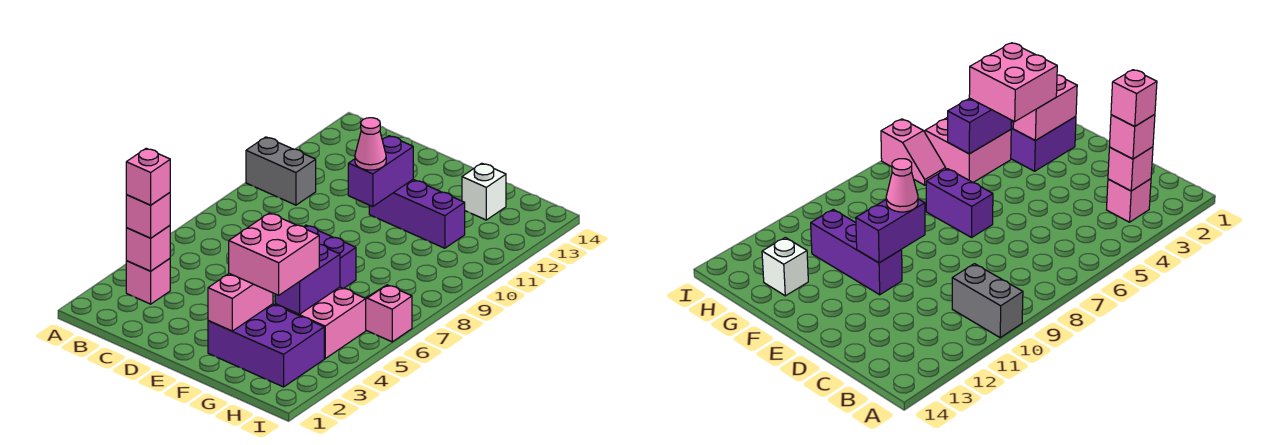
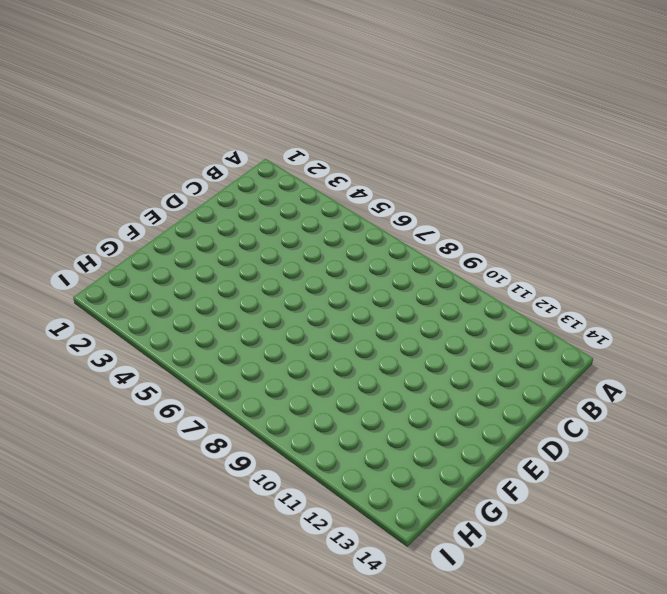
none -> grey brick A10:B10 level 1
none -> pink brick B3 level 1
none -> purple brick E7:F7 level 1

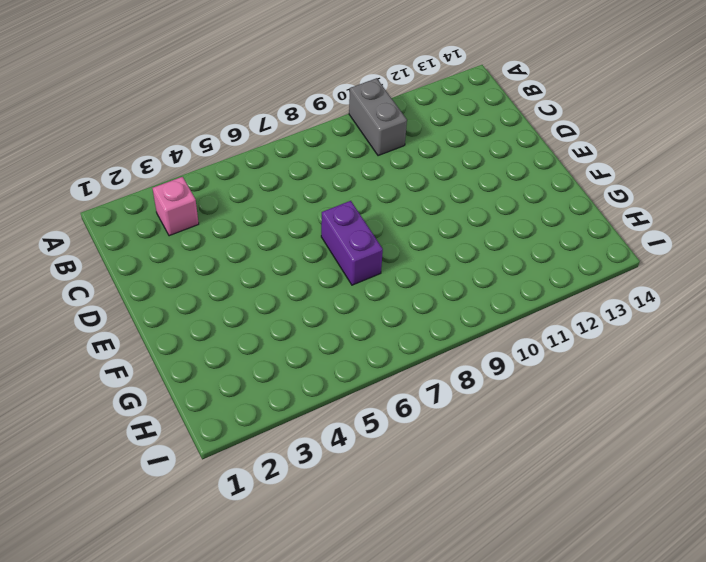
none -> purple brick E11:G11 level 1
none -> purple brick F2:H3 level 1
none -> pink brick G4:H5 level 1

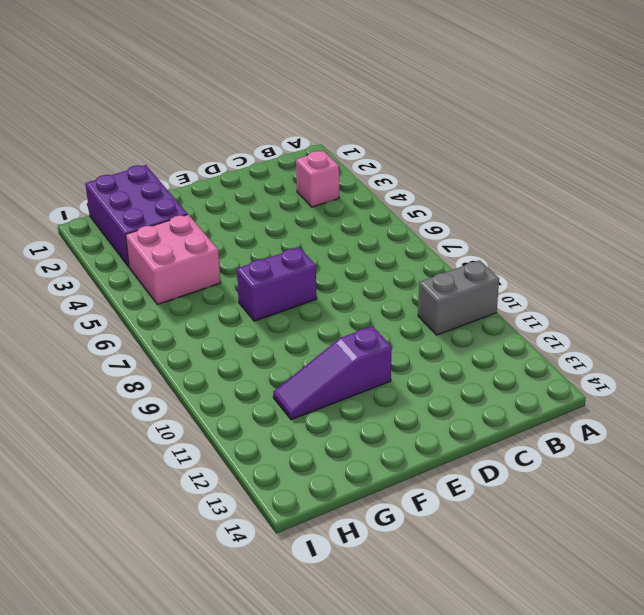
purple slope E11:G11 level 1 top E -> purple brick E11:G11 level 1
purple brick G1:H3 level 1 -> purple brick F2:H3 level 1
none -> white brick G13 level 1
none -> pink slope H6:I6 level 1 top I
none -> pink brick B3 level 2

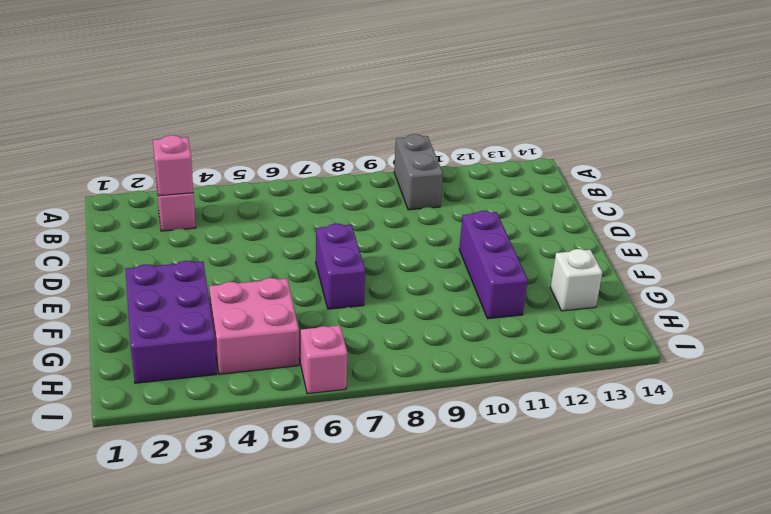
none -> purple brick E10:E11 level 2
none -> pink brick F2:F3 level 2
none -> purple brick G4:G5 level 2

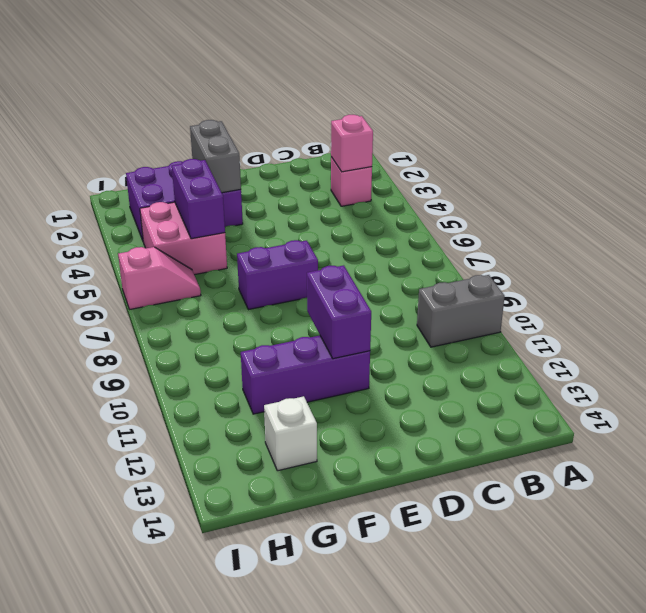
grey brick F2:F3 level 2 -> pink brick F2:F3 level 2
none -> pink brick B3 level 3
none -> pink cone E10 level 3
none -> pink brick F3:G4 level 3

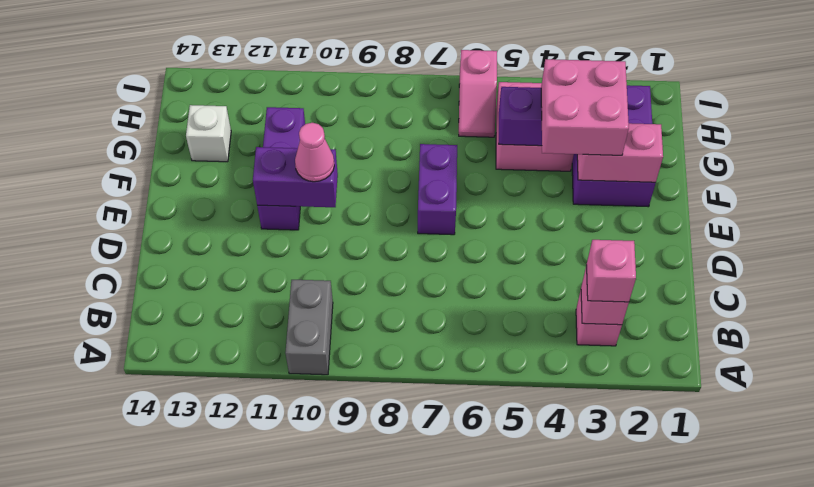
none -> pink brick B3 level 4

